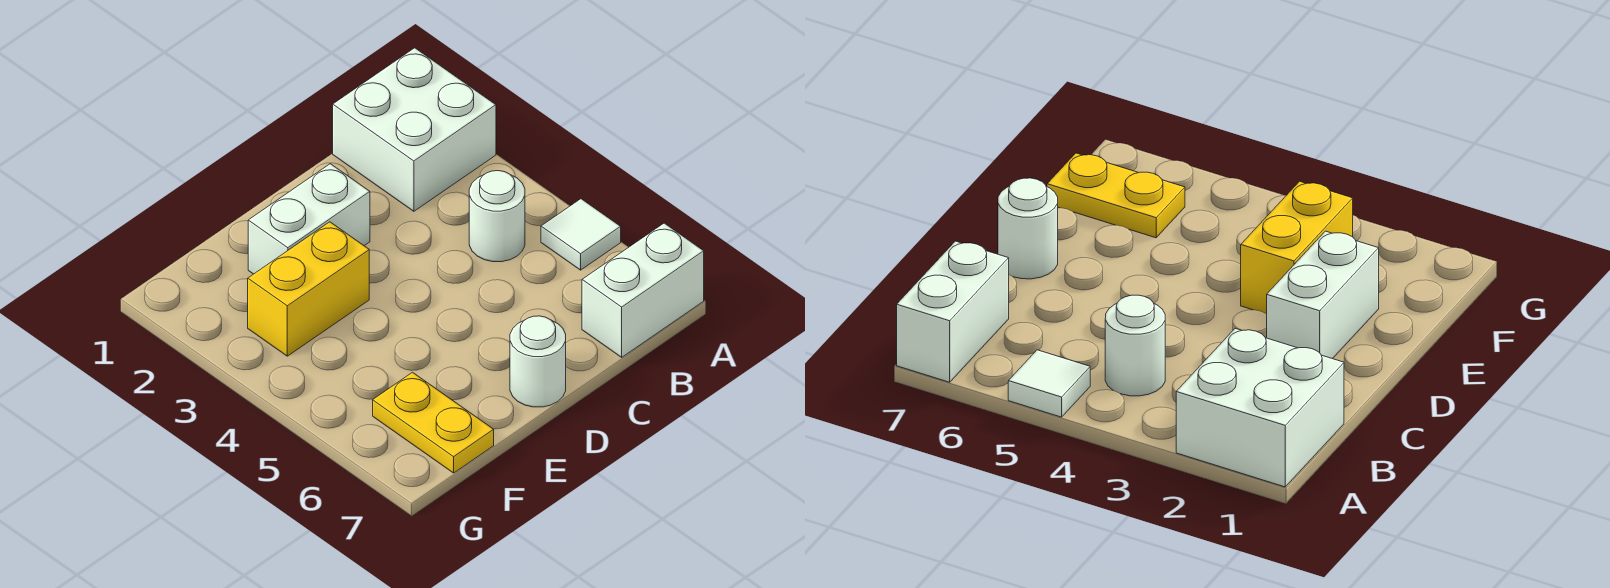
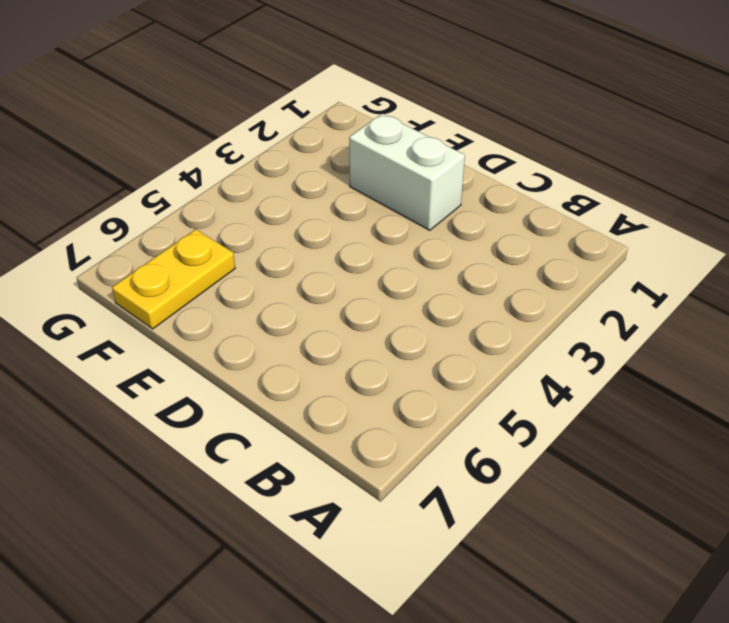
none -> white brick A1:B2 level 1
none -> white tile A5 level 1

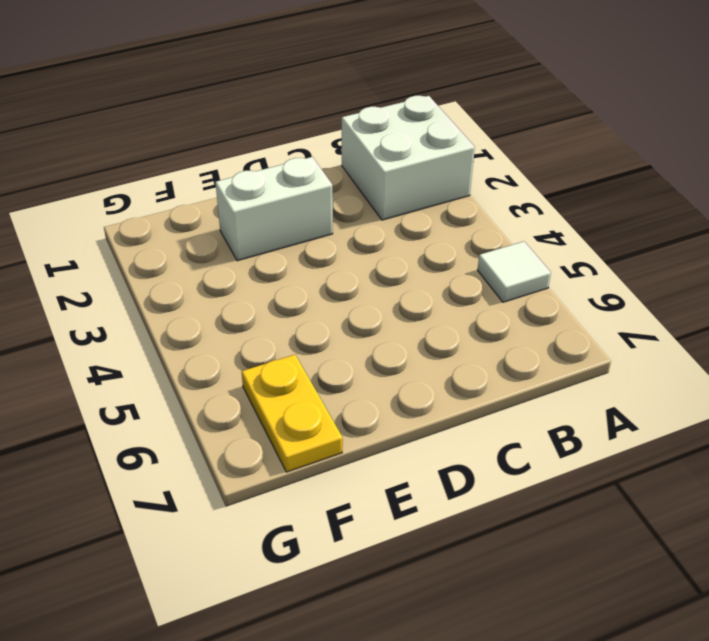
none -> white brick A7:B7 level 1
none -> white round brick B4 level 1

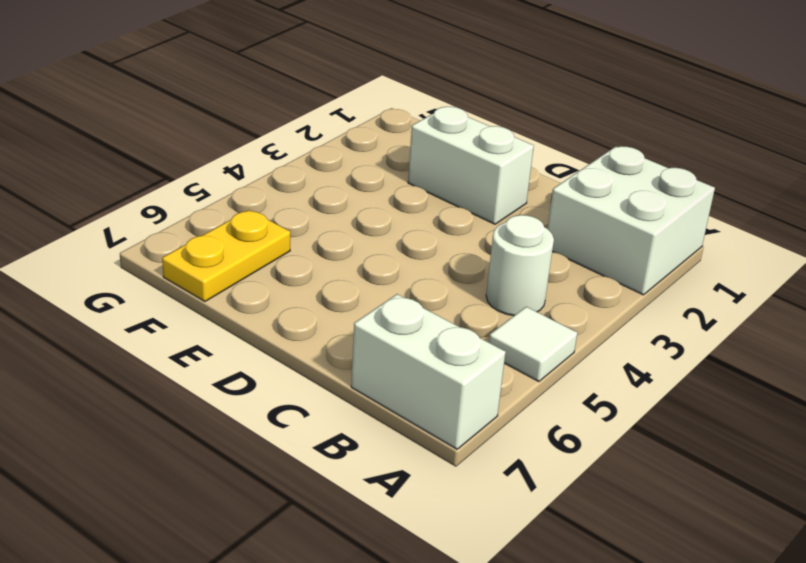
none -> white round brick D7 level 1
none -> yellow brick E3:F3 level 1

